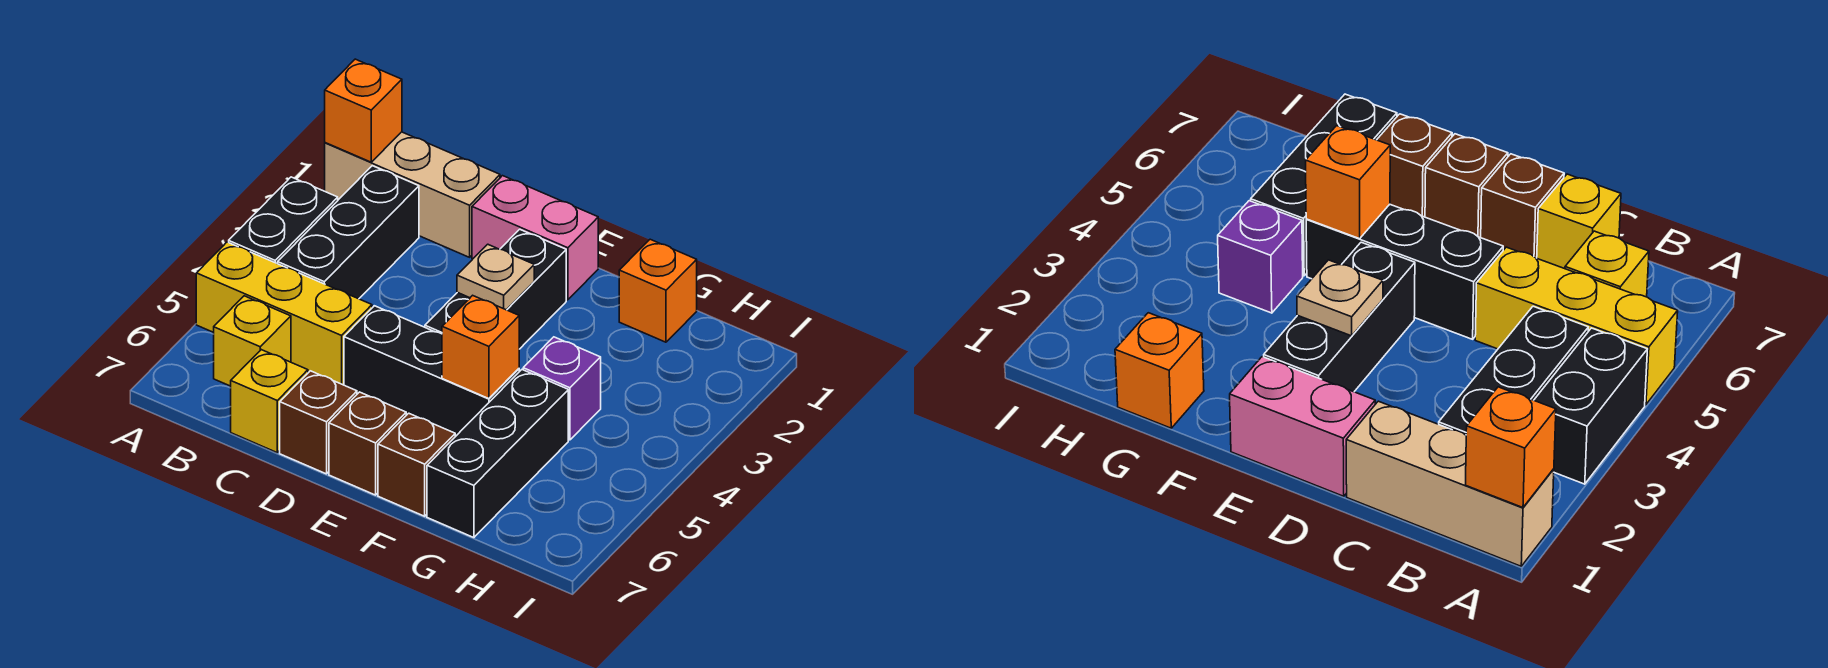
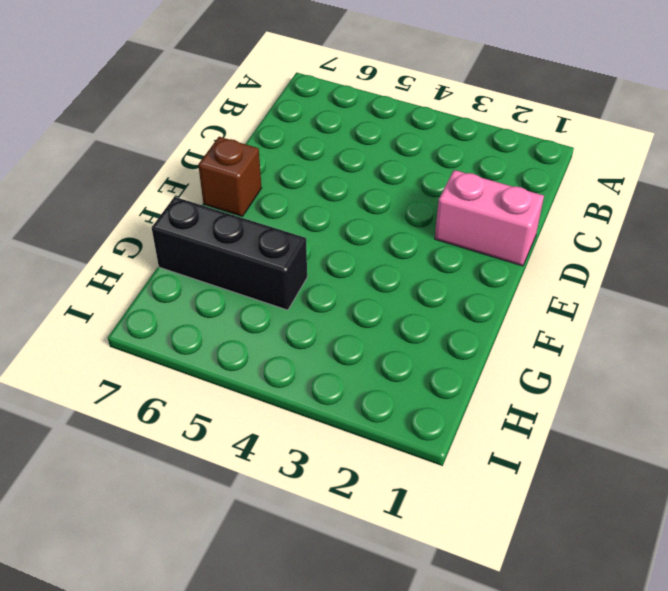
pink brick D1:D2 level 1 -> pink brick D1:E1 level 1
none -> tan brick A1:C1 level 1
none -> black brick A3:A4 level 1
none -> yellow brick A5:C5 level 1

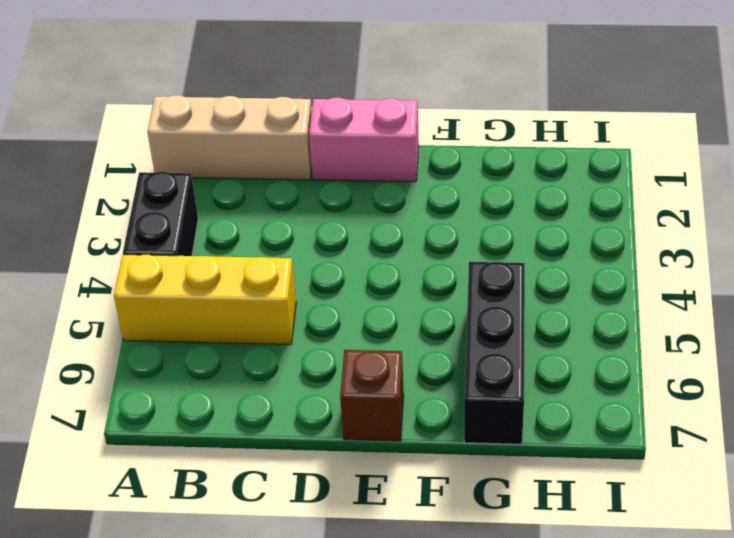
none -> black brick B2:B4 level 1
none -> yellow brick B6 level 1
none -> yellow brick C7 level 1

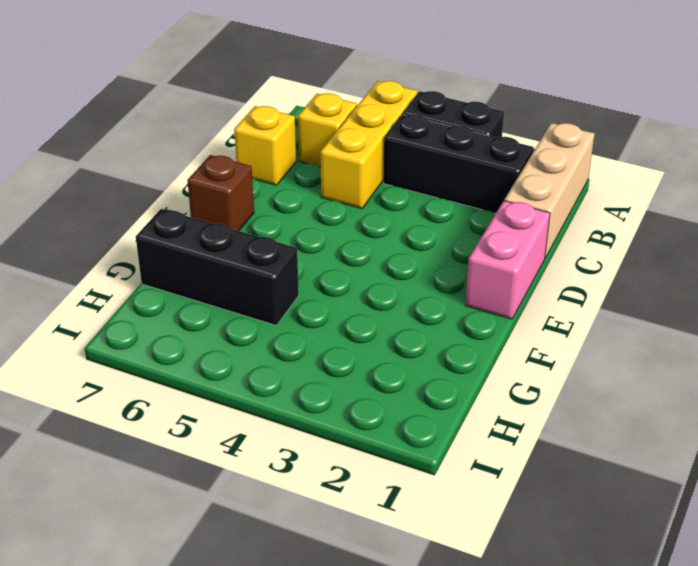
none -> black brick D5:F5 level 1
none -> brown brick D7 level 1
none -> black brick E2:E4 level 1

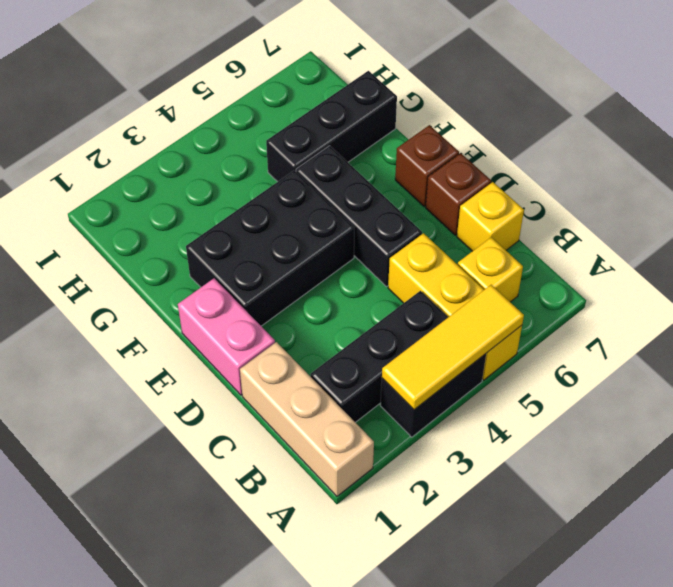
yellow tile A3:A5 level 2 -> none
black brick E2:F4 level 1 -> black brick E2:E4 level 1
none -> brown brick F7 level 1
none -> orange brick G1 level 1
none -> purple brick G4 level 1

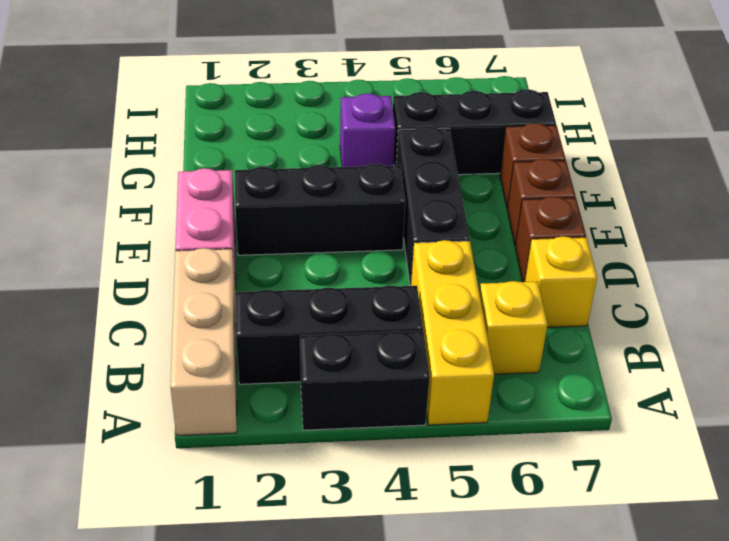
none -> orange brick G1 level 1
none -> orange brick A1 level 2
none -> tan plate E3 level 2

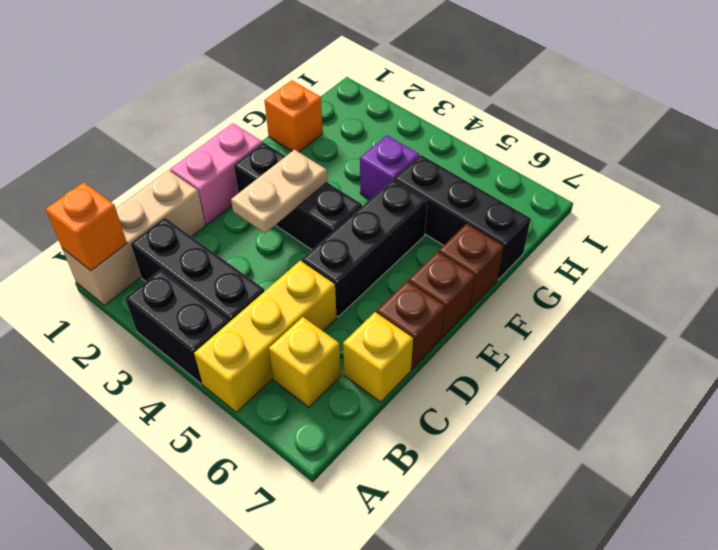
tan plate D3:E3 level 2 -> tan plate E3 level 2
none -> orange brick F5 level 2

